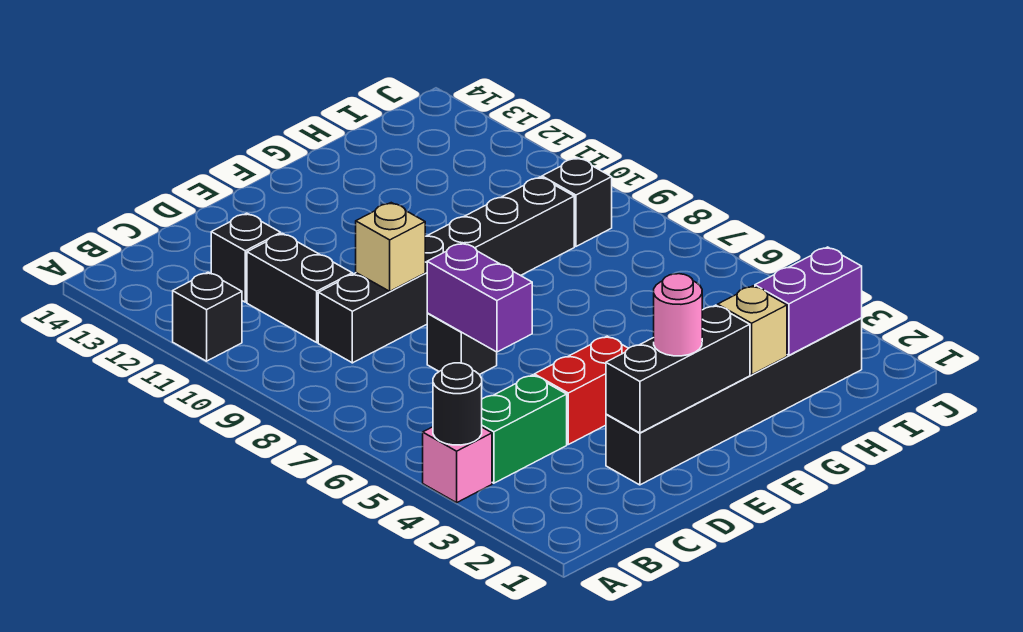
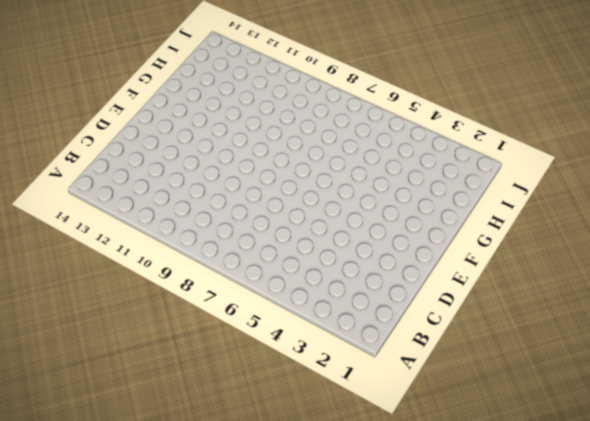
none -> pink brick A4 level 1
none -> black brick A11 level 1
none -> green brick B4:C4 level 1

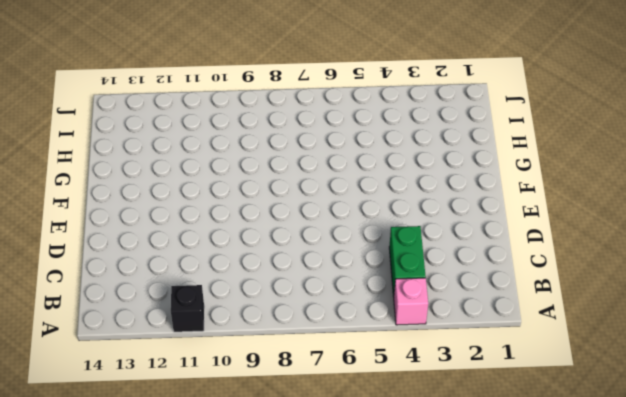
none -> black brick C9:H9 level 1
none -> black brick C10:C11 level 1
none -> black brick C12 level 1

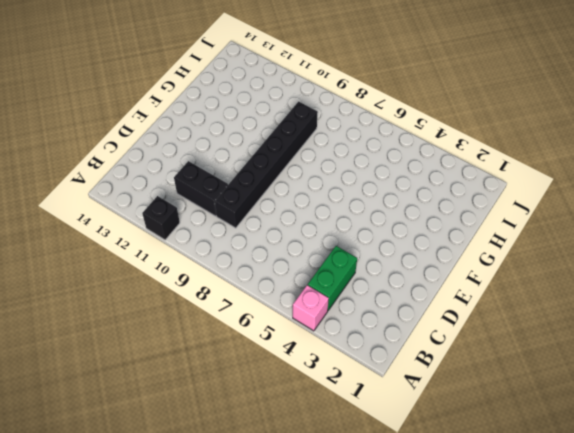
none -> black brick C12 level 1
none -> black brick D2:I2 level 1
none -> red brick D4:E4 level 1

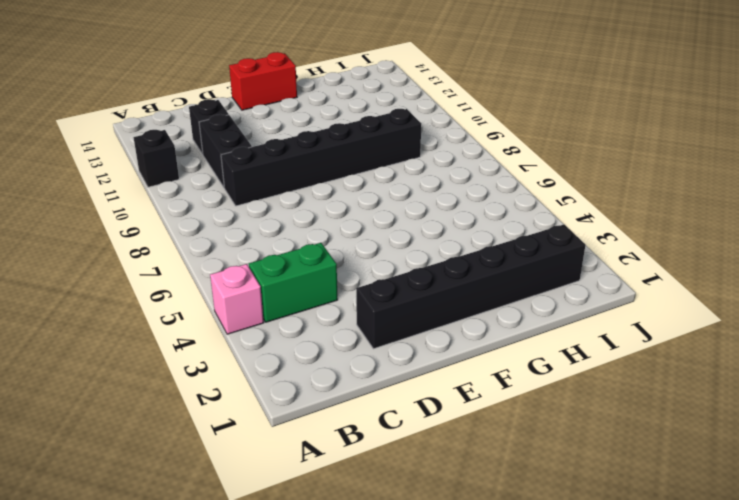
red brick E14:F14 level 1 -> red brick D4:E4 level 1
none -> black brick D7 level 1
none -> black brick I9 level 1
none -> black round brick A4 level 2

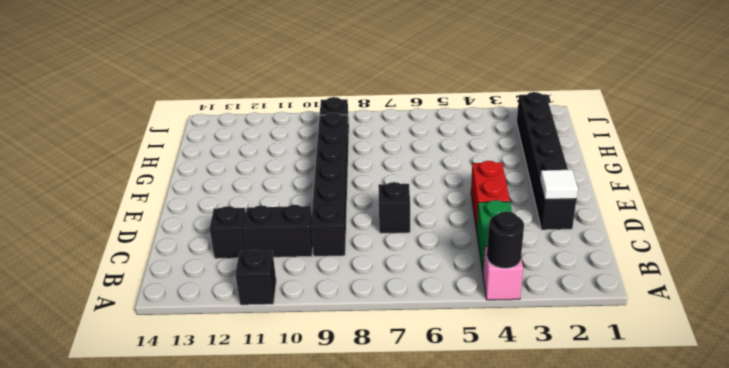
white tile D2 level 2 -> black brick D2:F2 level 2
none -> purple brick D6:D7 level 2
none -> tan brick D9 level 2
none -> tan brick G2 level 2

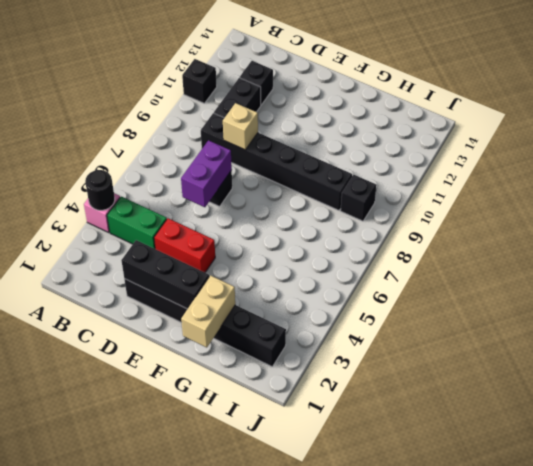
tan brick G1:G2 level 2 -> tan brick G2 level 2
none -> purple brick H2:I2 level 2
none -> pink round brick E2 level 3

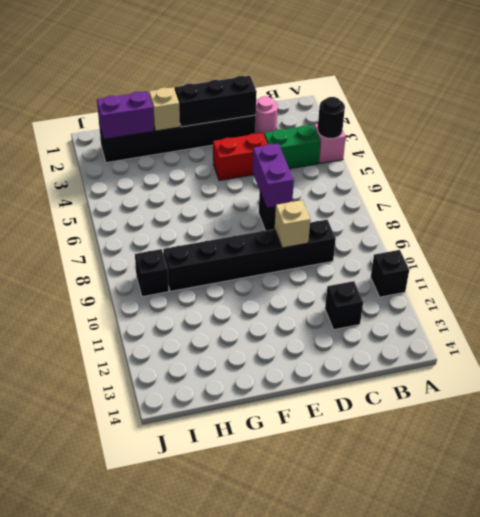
pink round brick C2 level 1 -> pink round brick E2 level 3
none -> black brick C10:C11 level 1

